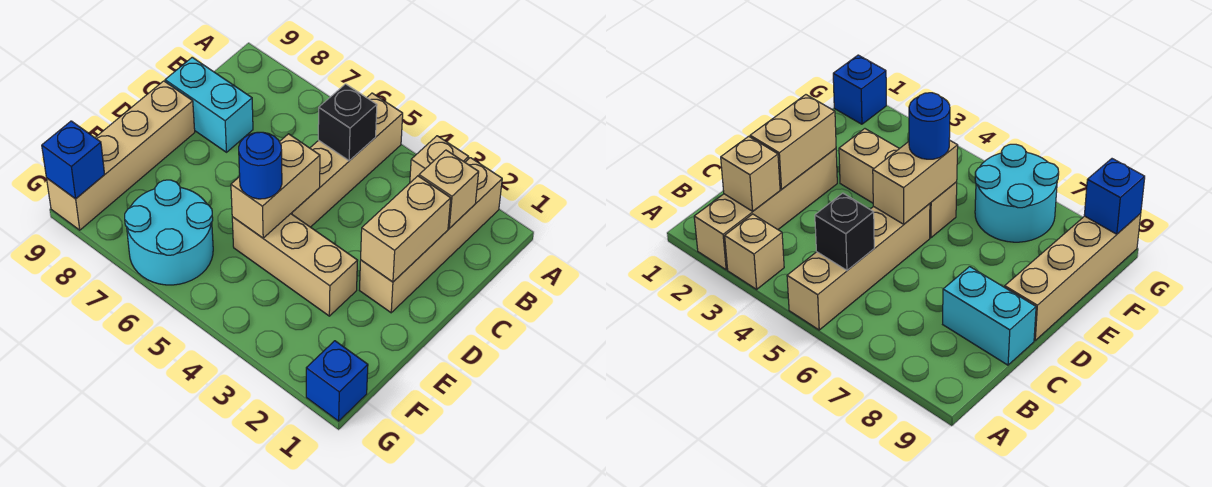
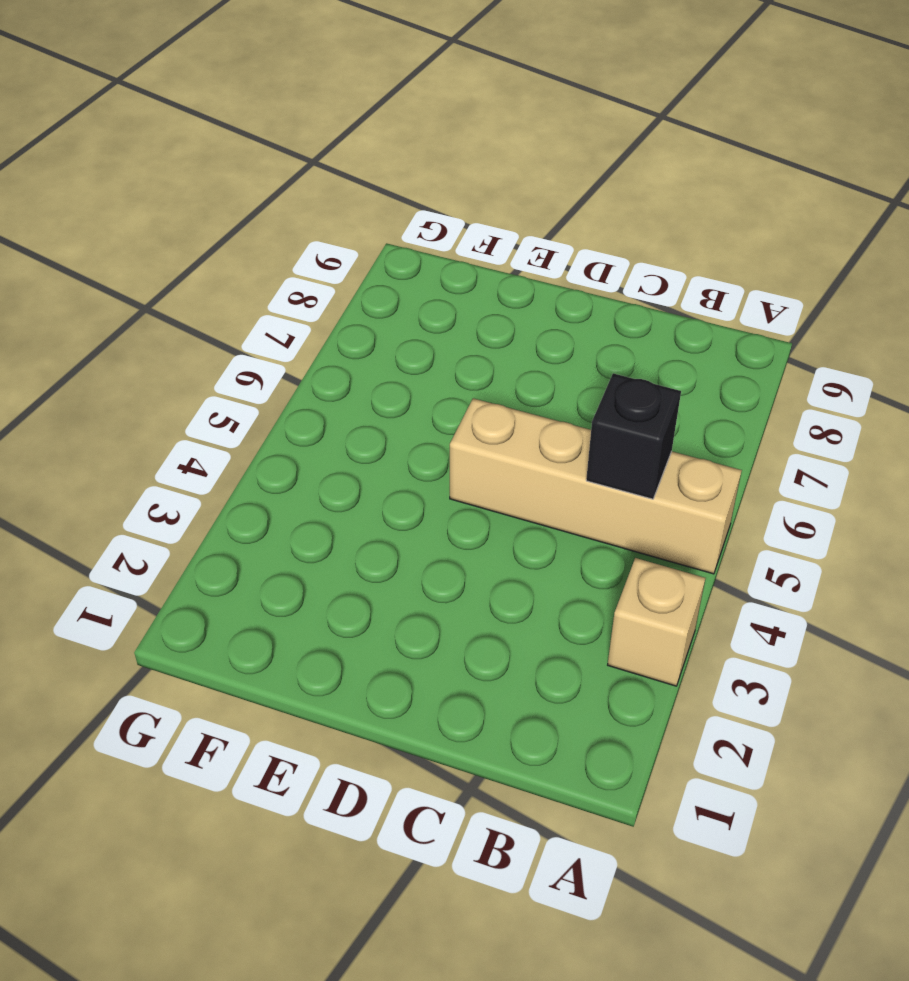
none -> tan brick A2:D2 level 1
none -> cyan brick C8:C9 level 1
none -> tan brick D9:G9 level 1

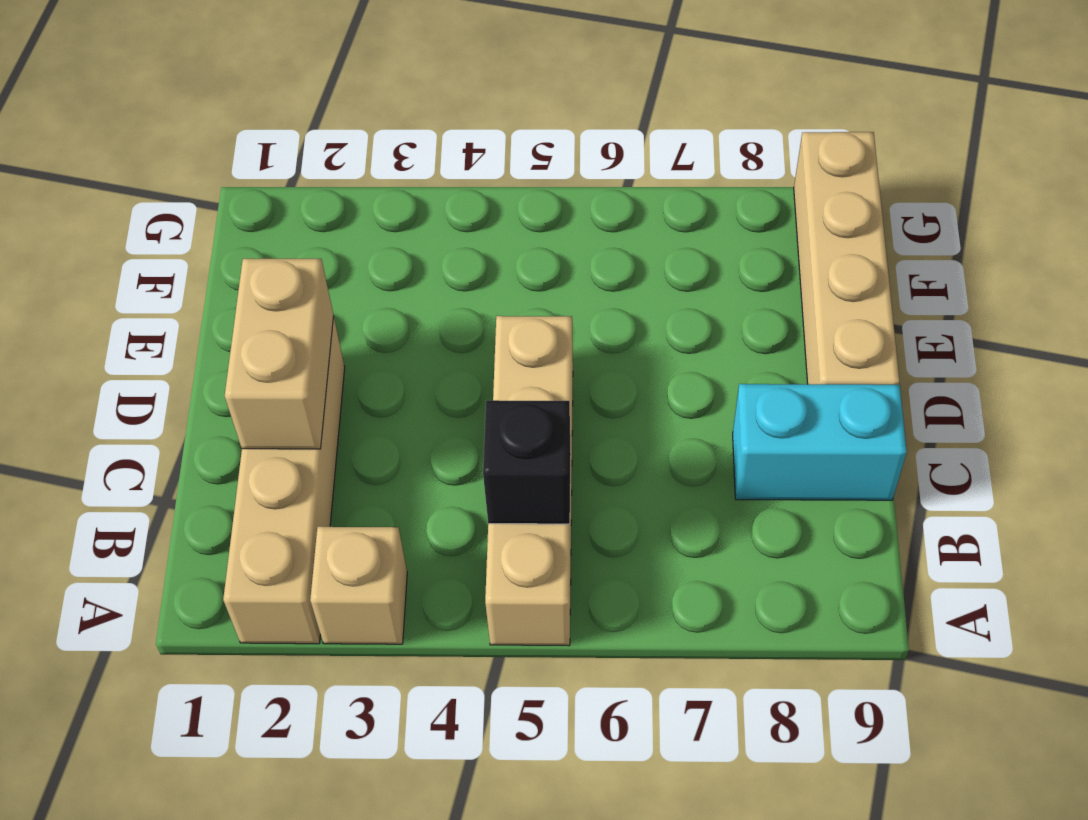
none -> tan brick E3:E5 level 1
none -> cyan round brick F6:G7 level 1
none -> blue brick G1 level 1

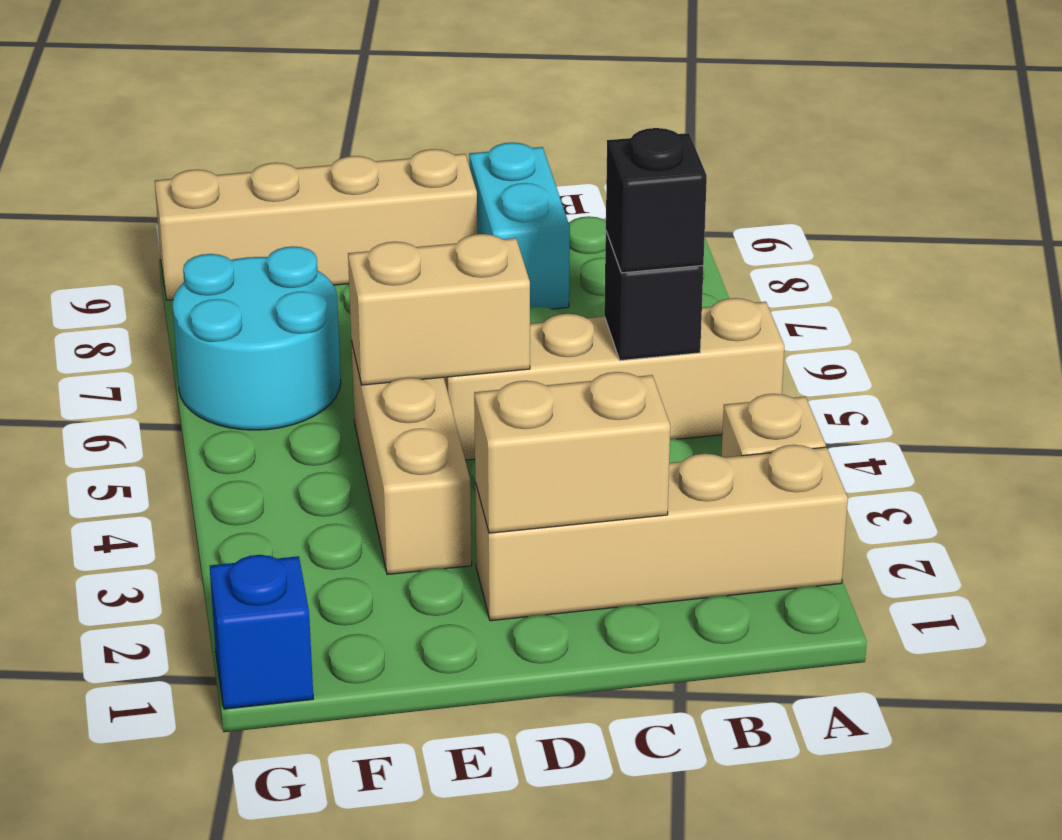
black brick B5 level 3 -> none
none -> tan brick B2 level 2
none -> blue brick G9 level 2
none -> blue round brick E5 level 3

